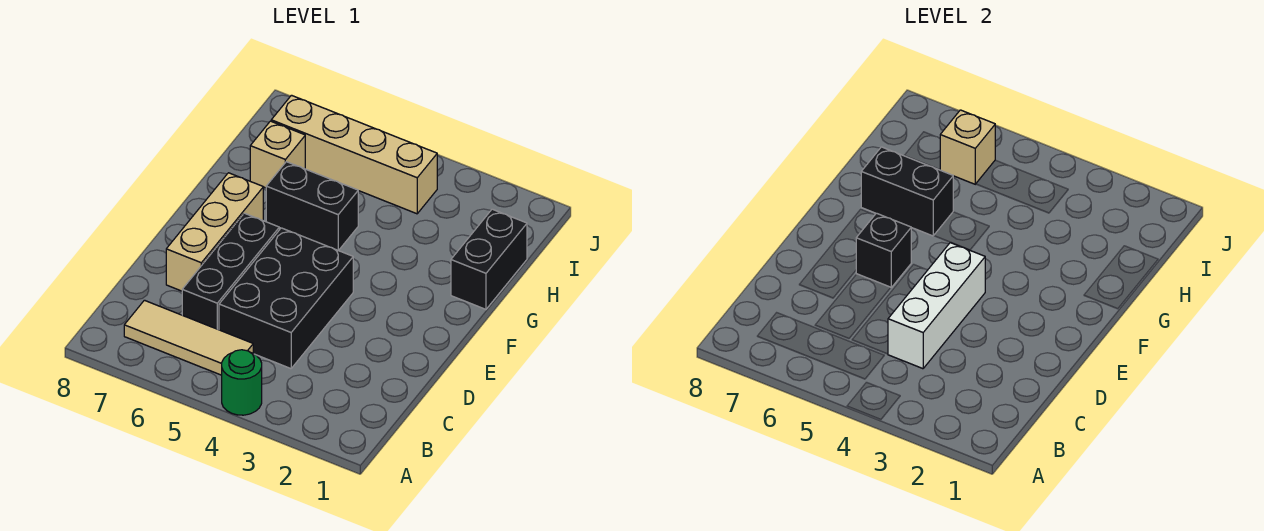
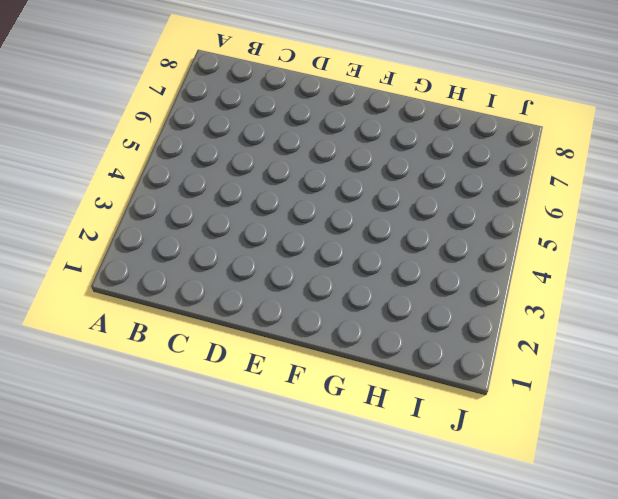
none -> green round brick A4 level 1
none -> tan tile B5:B7 level 1
none -> black brick C4:E5 level 1

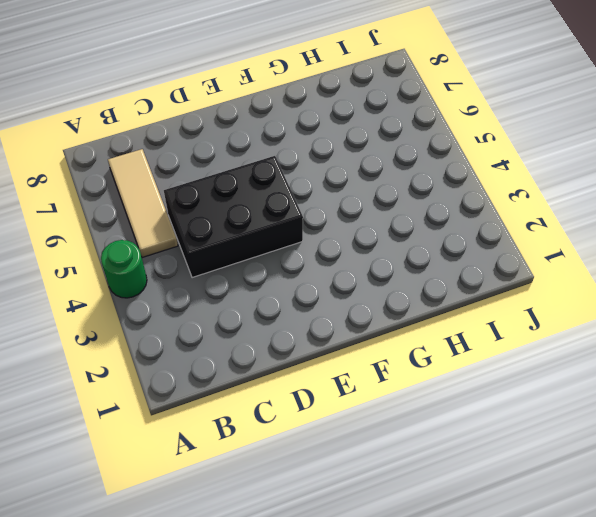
none -> black brick C6:E6 level 1
none -> tan brick D7:F7 level 1
none -> black brick G1:H1 level 1

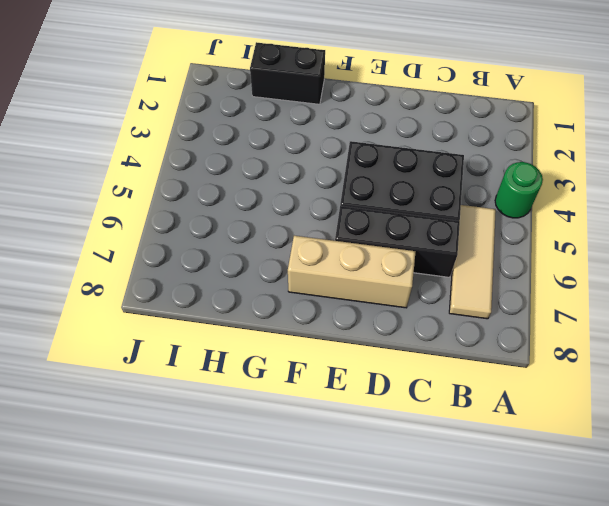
none -> black brick G5:G6 level 1
none -> tan brick H7 level 1
none -> tan brick I4:I7 level 1

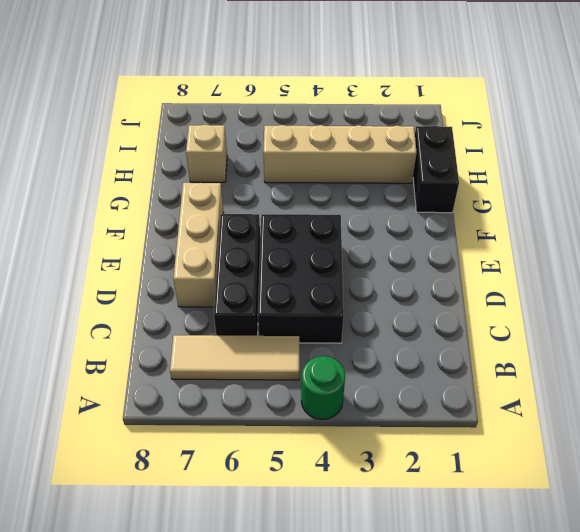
tan brick H2:H5 level 1 -> tan brick I4:I7 level 1
none -> black brick G5:G6 level 1
none -> white brick C4:E4 level 2
none -> black brick E6 level 2

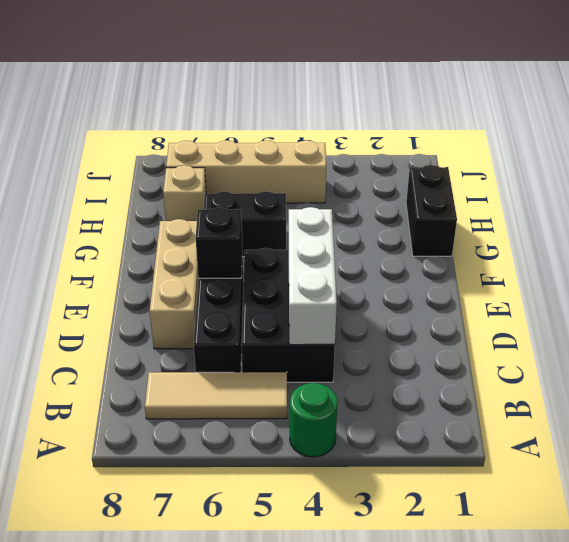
none -> black brick G6:G7 level 2
none -> tan brick I6 level 2

